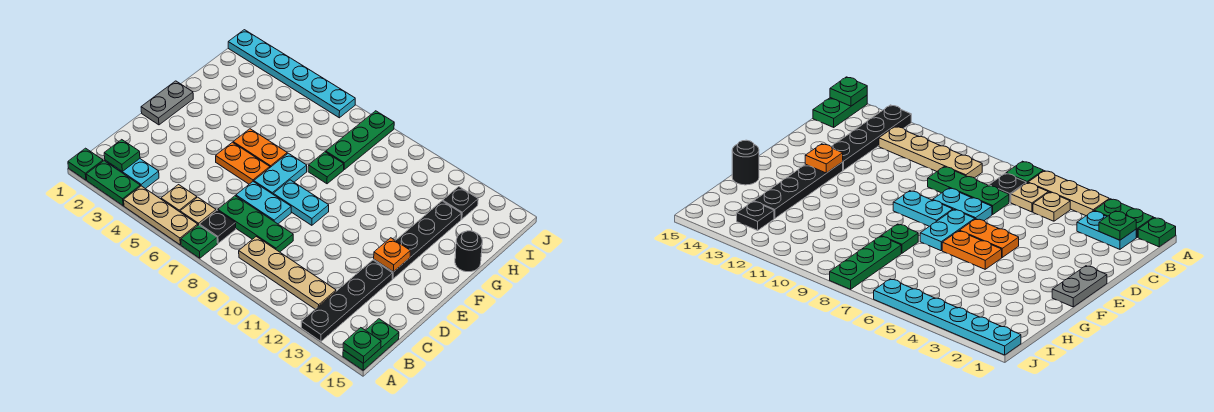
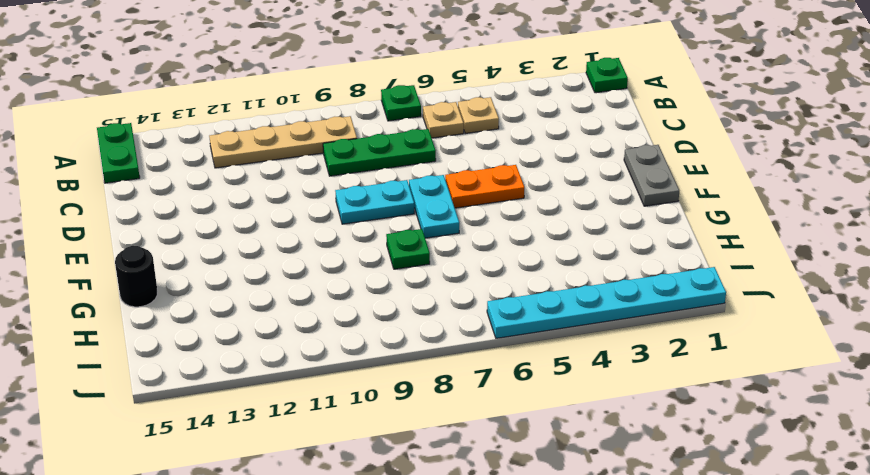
none -> green plate A2:A3 level 1
none -> tan plate A4:A6 level 1
none -> black plate A13:D13 level 1

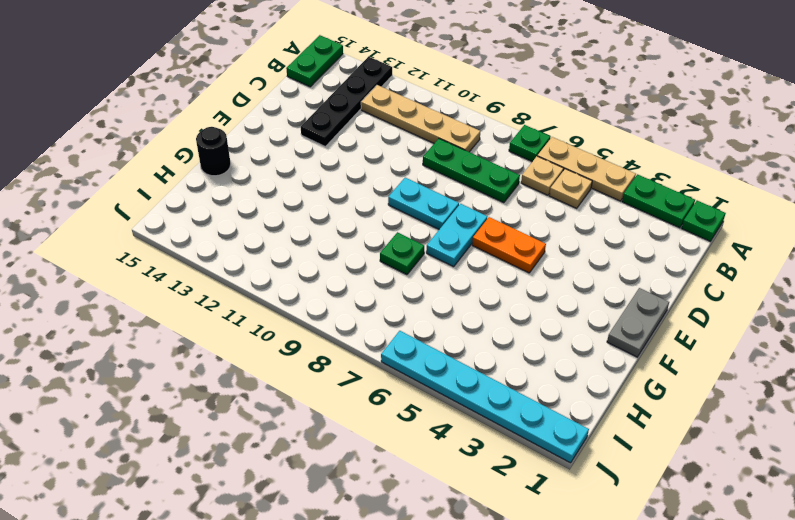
none -> cyan plate B2:B3 level 1
none -> black plate B7 level 1
none -> cyan plate D7:D8 level 1

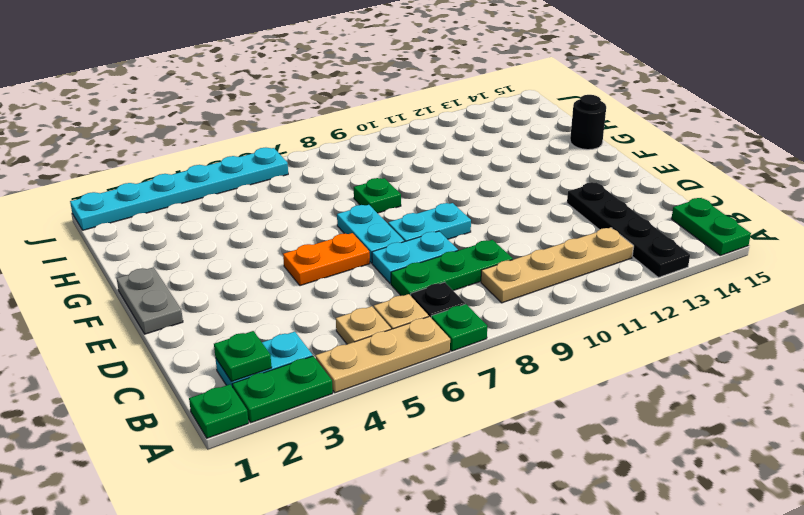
none -> black plate E13:H13 level 1
none -> orange plate F5:F6 level 1
none -> green plate H8:J8 level 1

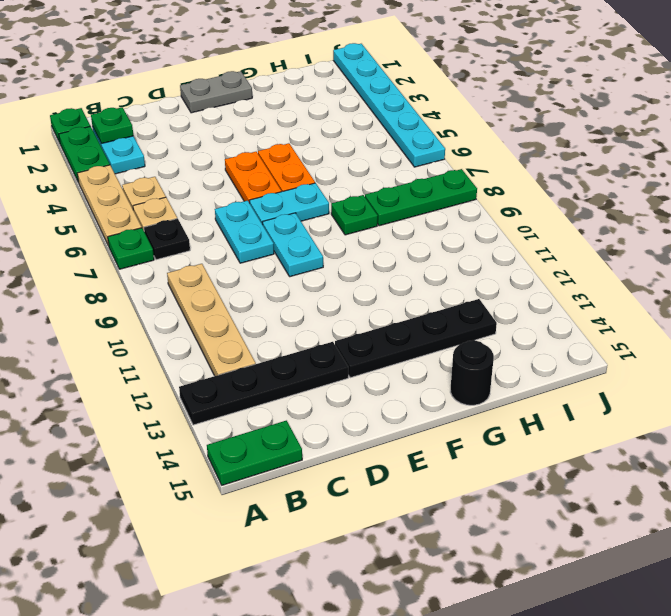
none -> green plate C7:C9 level 1
none -> black plate I13 level 1
none -> green plate A15 level 2

